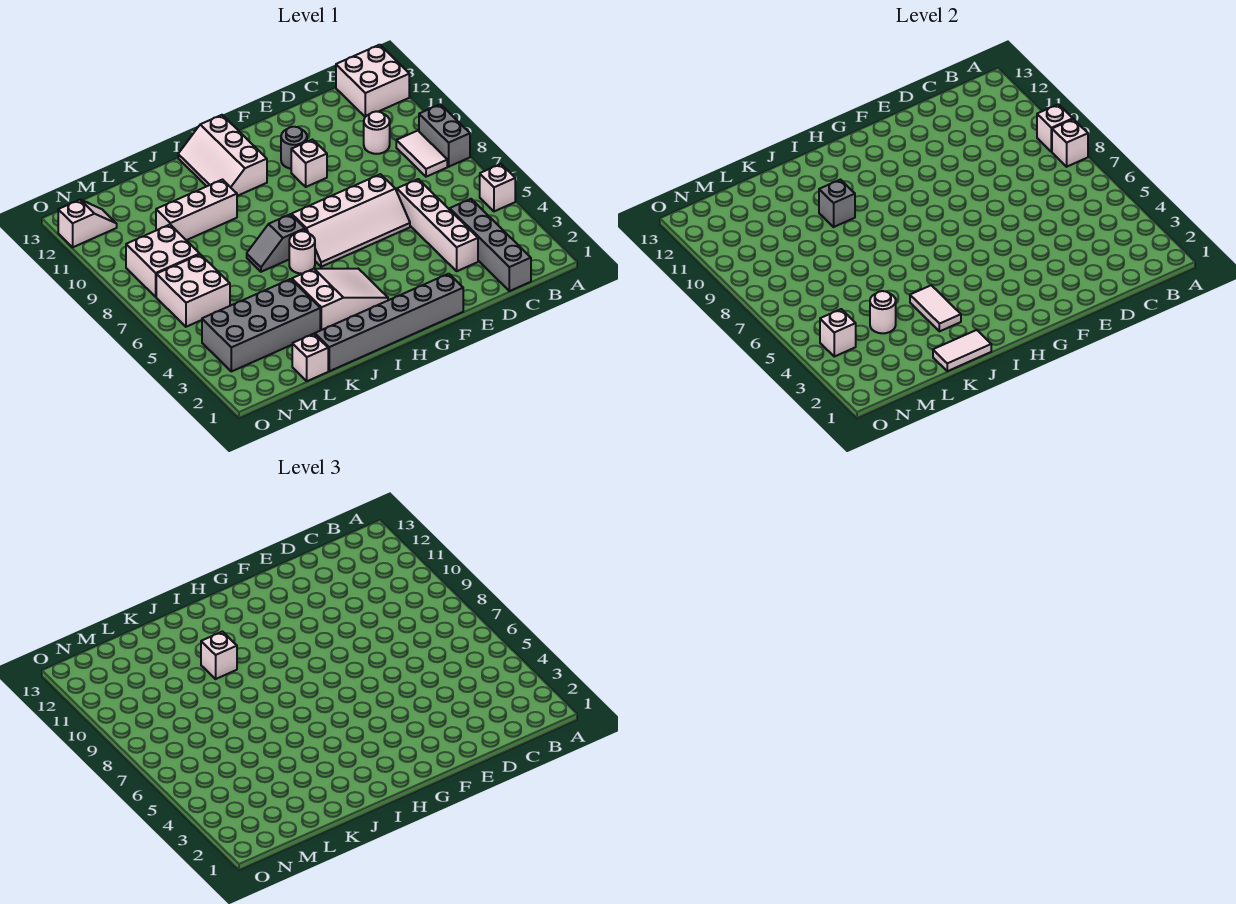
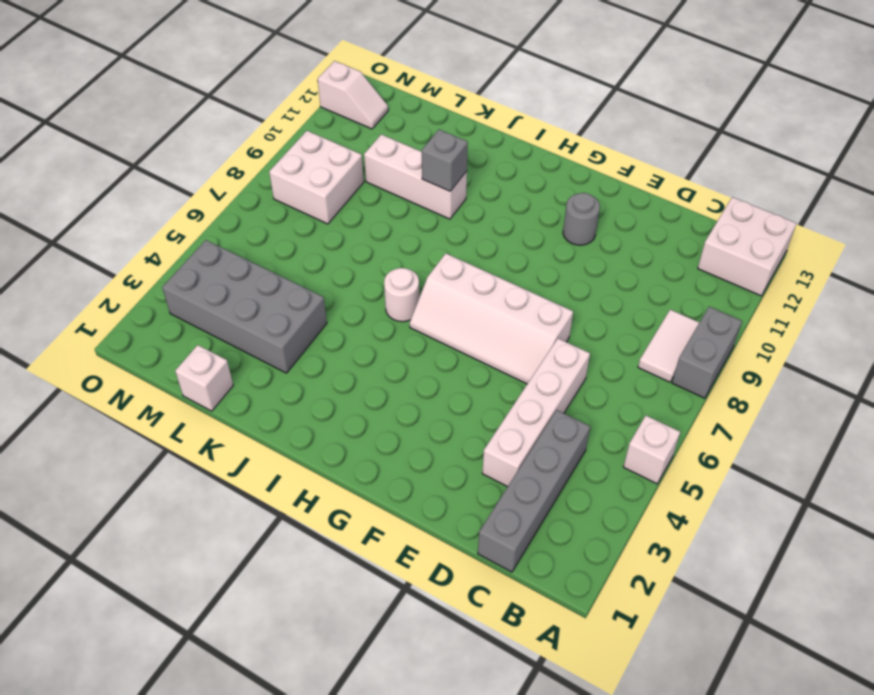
none -> white round brick C10 level 1
none -> grey brick F1:K1 level 1
none -> white brick F10 level 1

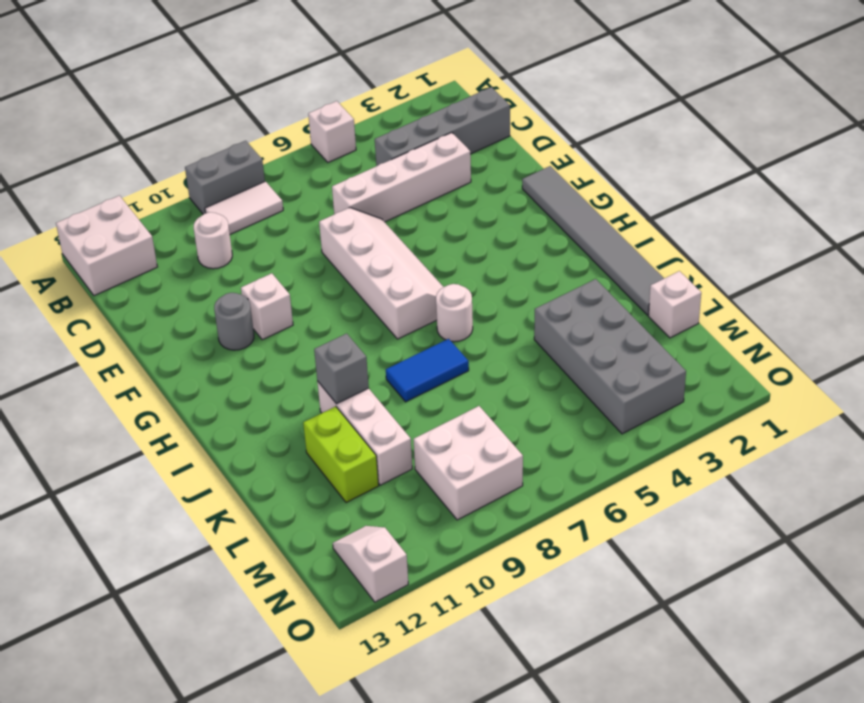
grey tile F1:K1 level 1 -> grey brick F1:K1 level 1
blue tile J7:J8 level 1 -> grey slope I7:J7 level 1 top I
lime brick K11:L11 level 1 -> none
none -> white slope H3:J4 level 1 top J
none -> white slope H11:I13 level 1 top H
none -> white brick M6:N7 level 1

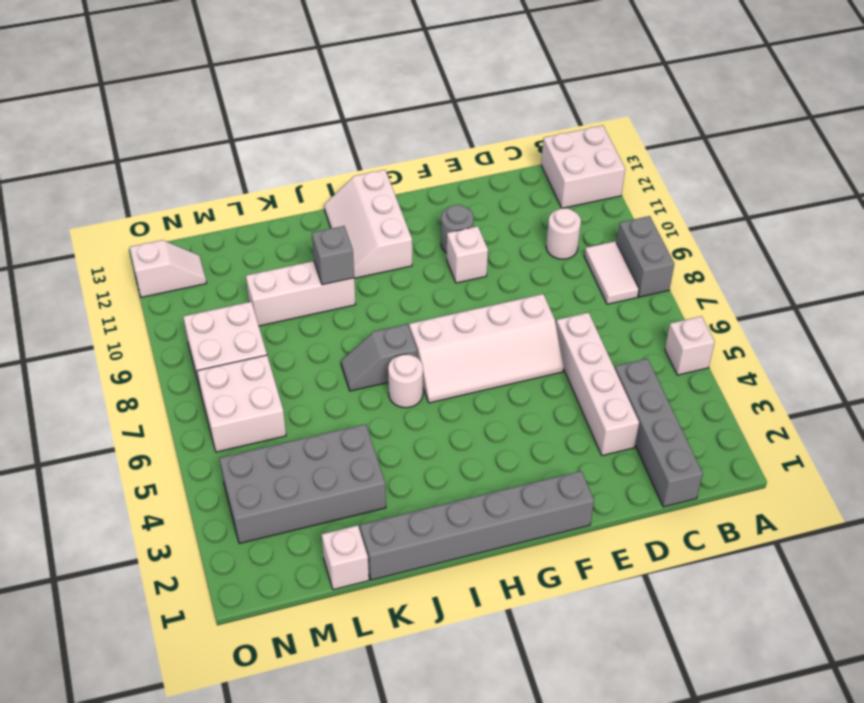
none -> white slope H3:J4 level 1 top J
none -> white brick A8 level 2
none -> white brick A9 level 2

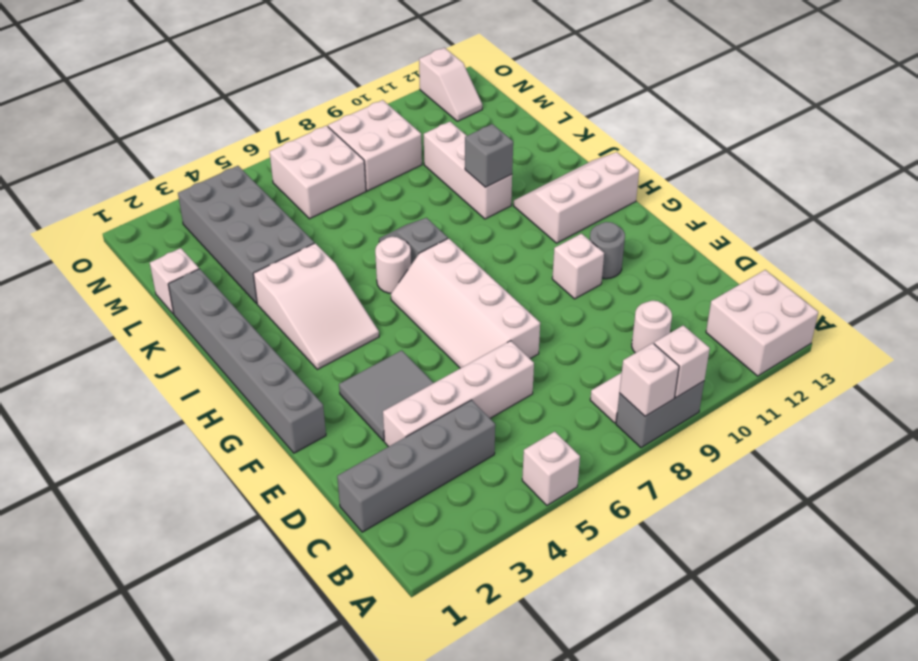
grey tile E3:F4 level 1 -> none
none -> white tile J1:K1 level 2
none -> white tile J3:J4 level 2
none -> white round brick L4 level 2

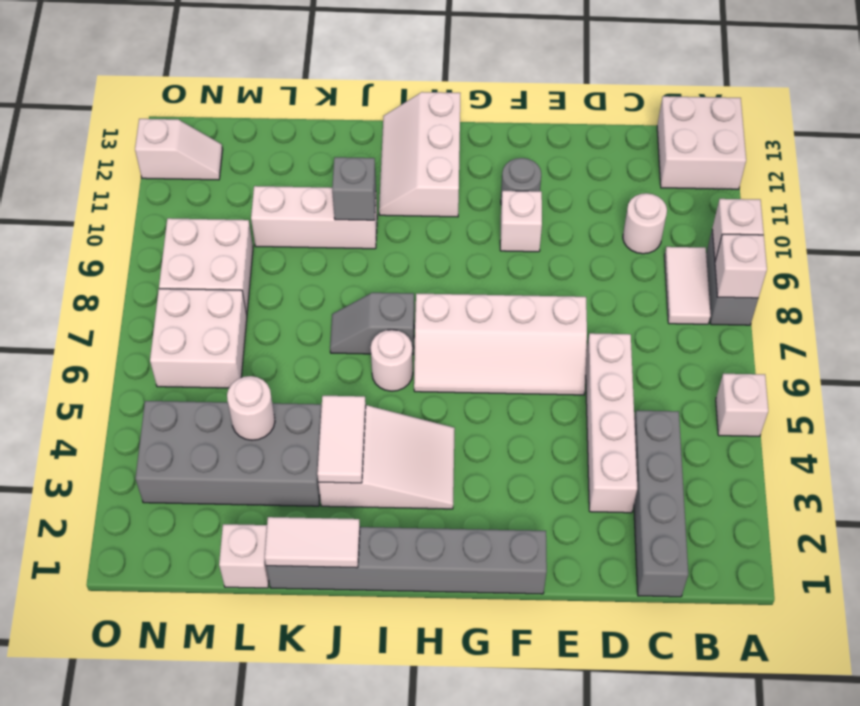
none -> white brick N4 level 2
none -> white brick J10 level 3

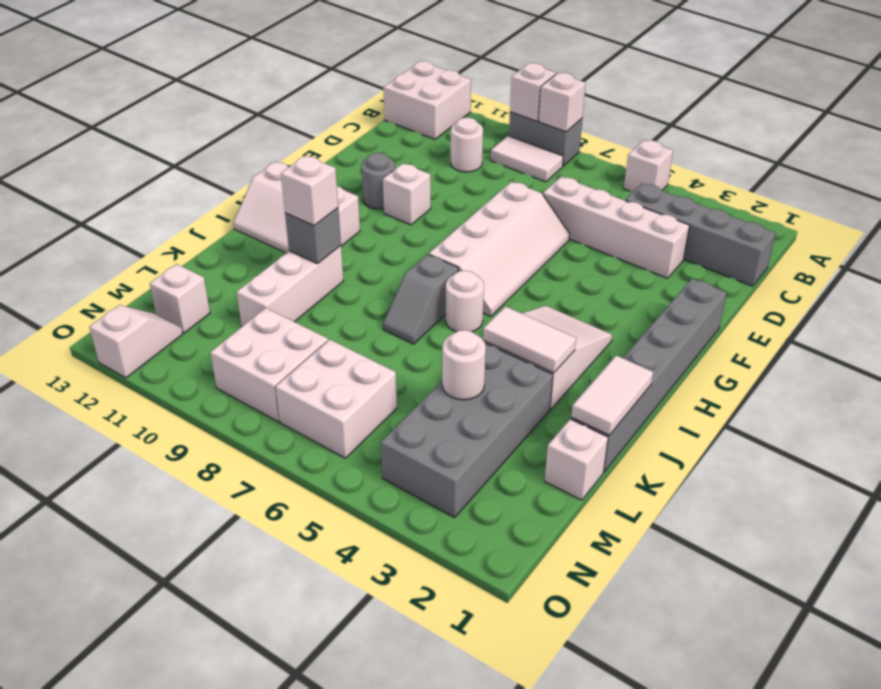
white brick M12 level 1 -> white brick N4 level 2

